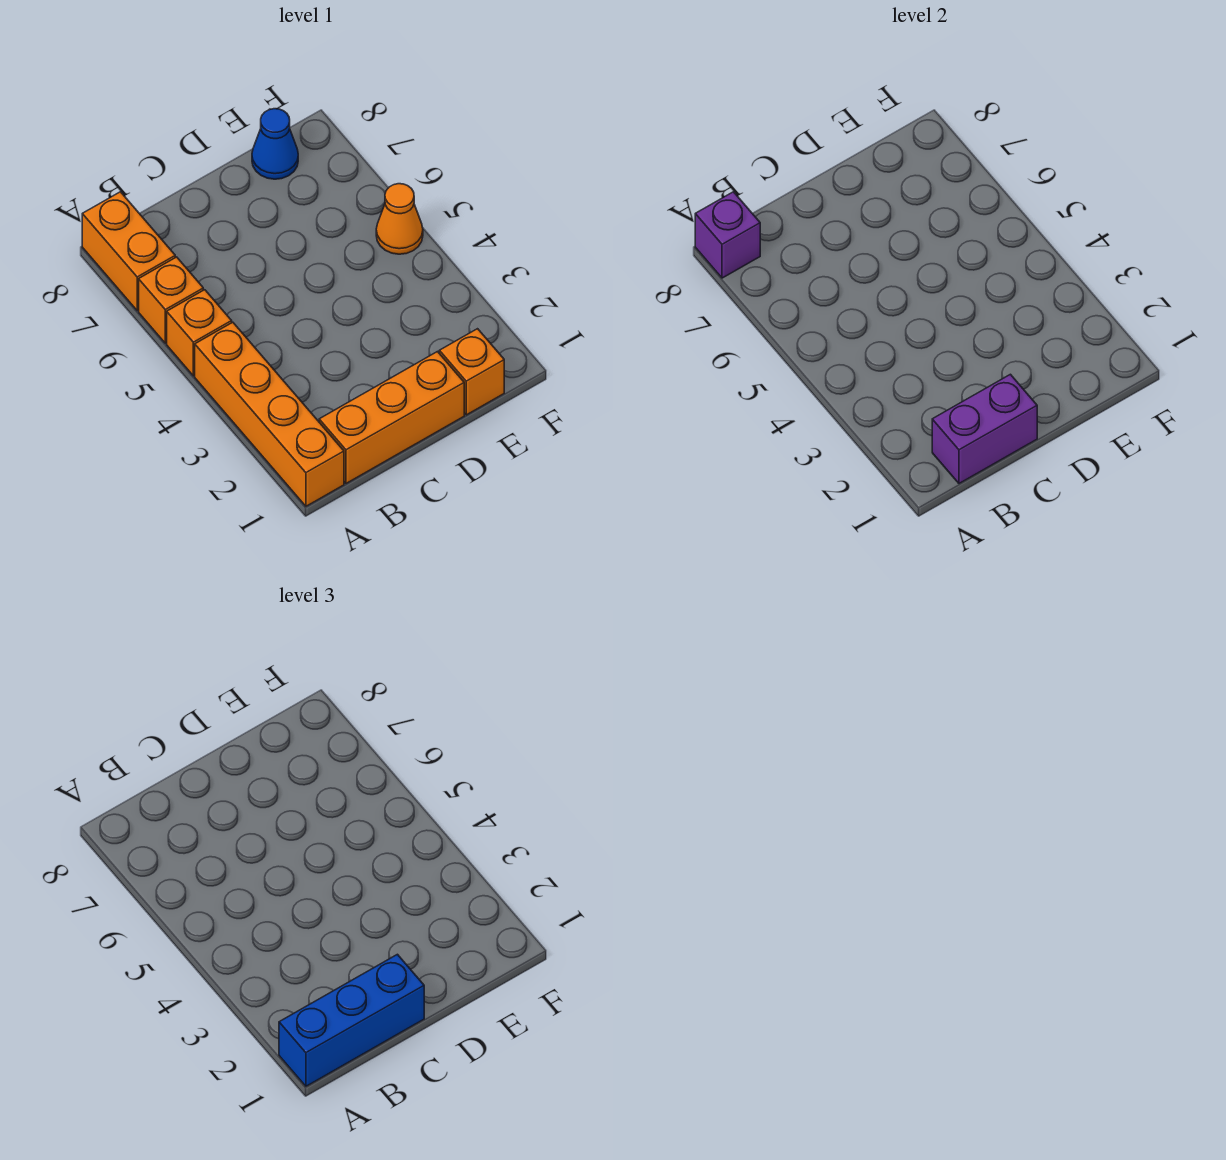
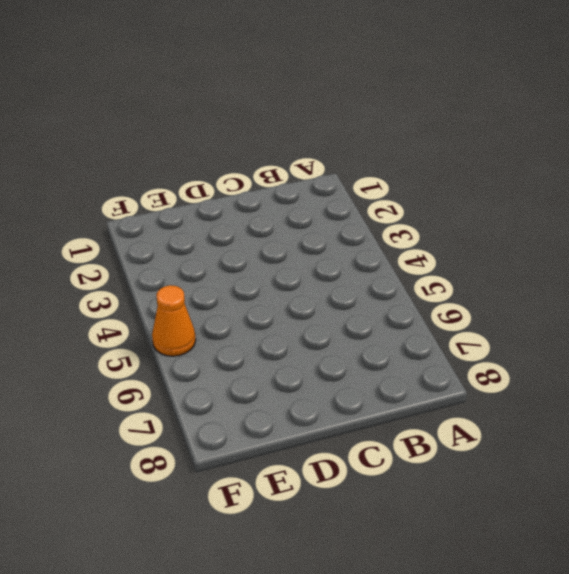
none -> orange brick A1:A4 level 1
none -> orange brick A5 level 1

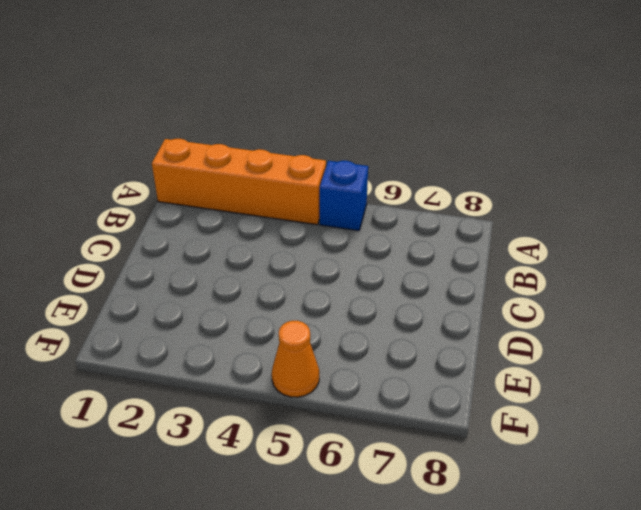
blue brick A5 level 1 -> orange brick A5 level 1
none -> orange brick A6 level 1
none -> orange brick A7:A8 level 1

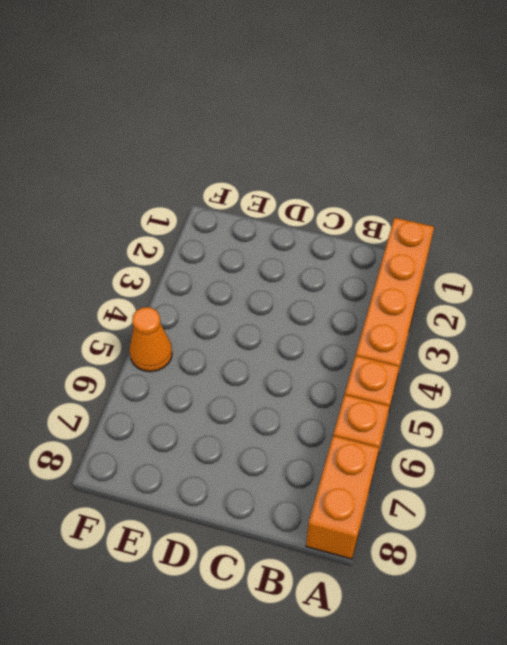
none -> orange brick B1:D1 level 1
none -> orange brick E1 level 1

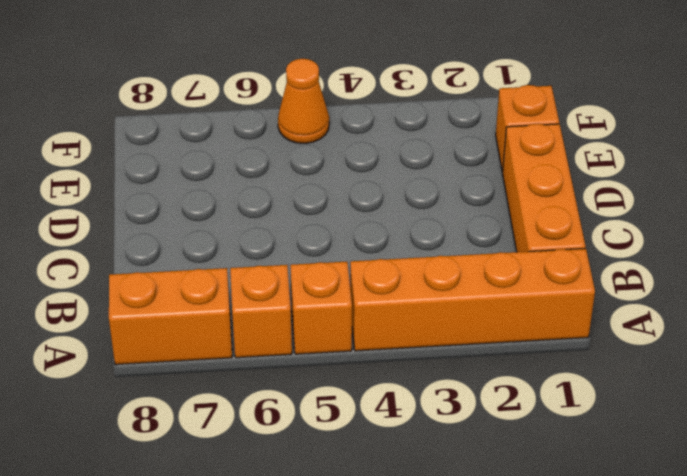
none -> blue cone E8 level 1
none -> purple brick A8 level 2

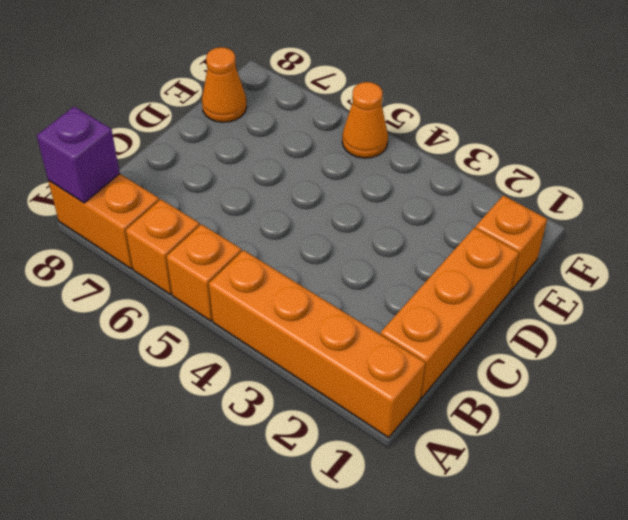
orange cone E8 level 1 -> blue cone E8 level 1
none -> purple brick B1:C1 level 2
none -> blue brick A1:C1 level 3

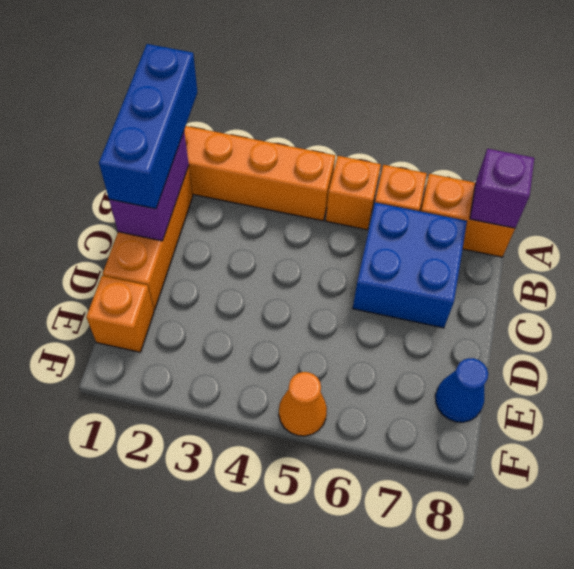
blue brick B6:C7 level 1 -> none

